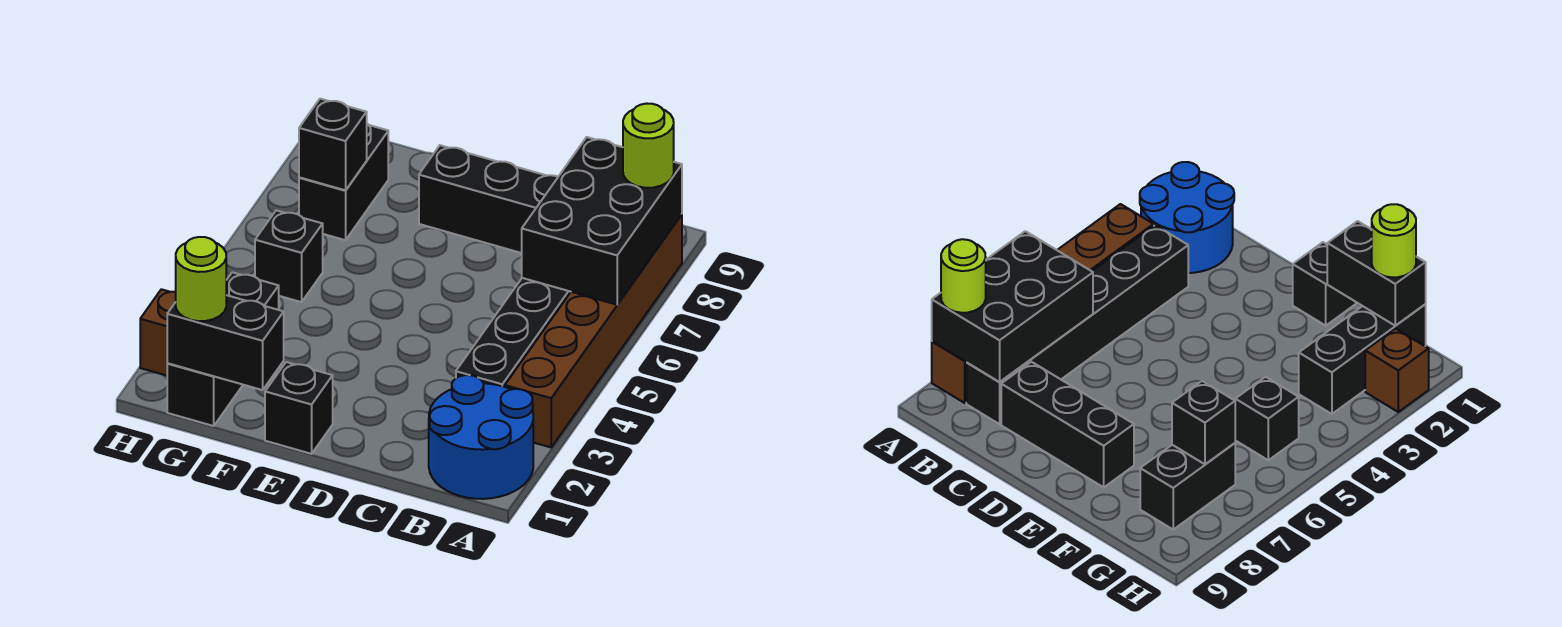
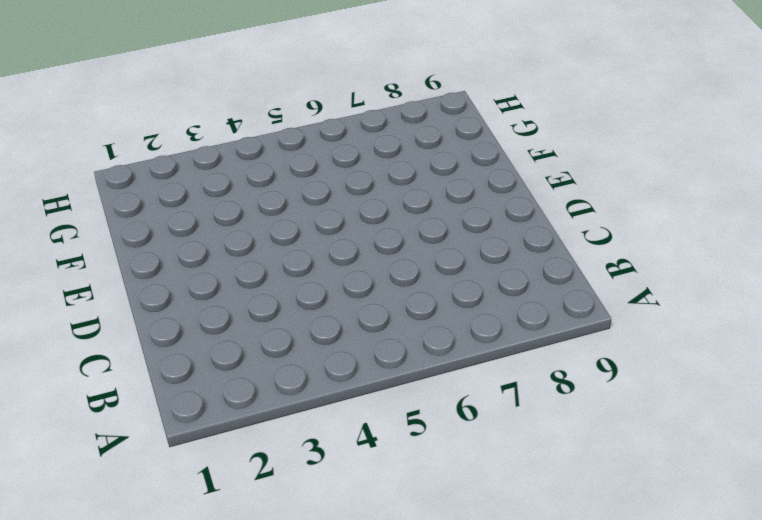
none -> blue round brick A1:B2 level 1
none -> brown brick A3:A8 level 1
none -> black brick B3:B8 level 1

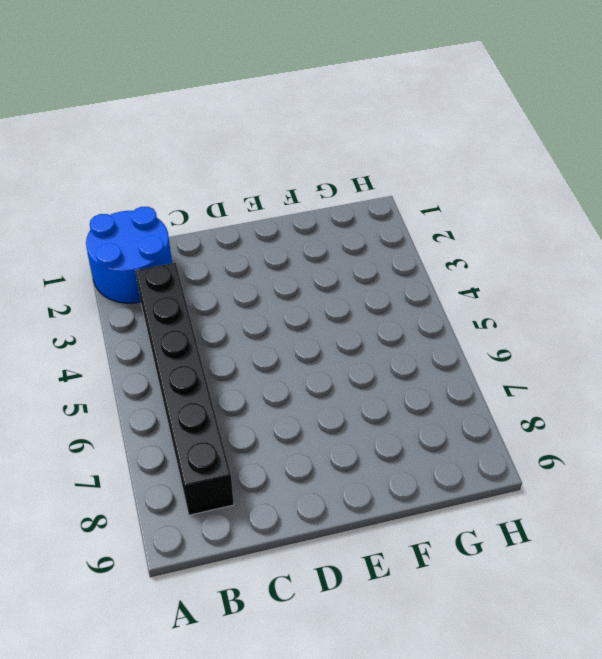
none -> brown brick A3:A8 level 1
none -> black brick C8:E8 level 1
none -> black brick E1 level 1

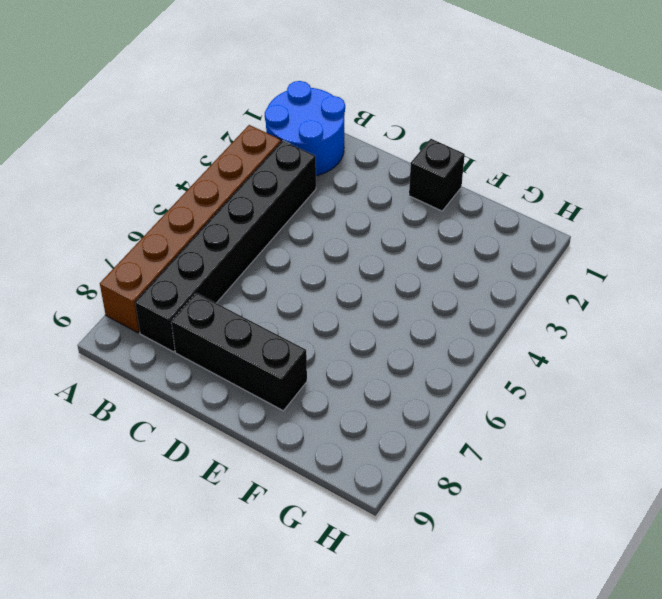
none -> black brick G1:G3 level 1
none -> black brick G5 level 1
none -> black brick G7:G8 level 1

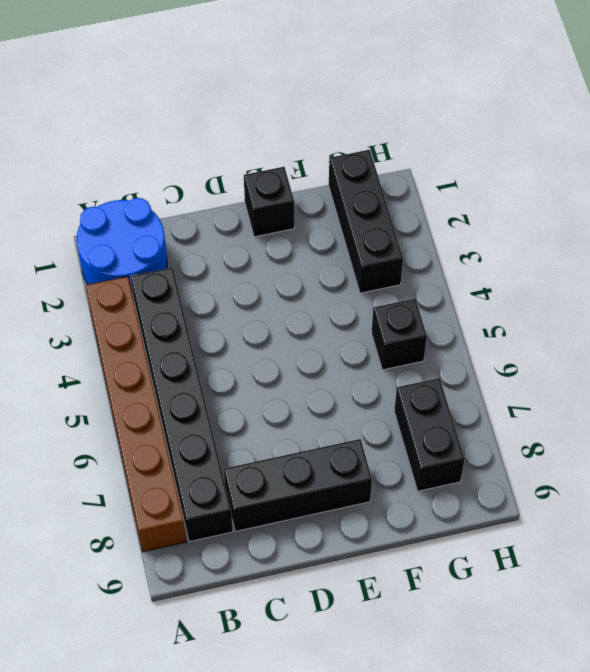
none -> brown brick H2 level 1
none -> black brick A6:B8 level 2
none -> black brick F1:G1 level 2

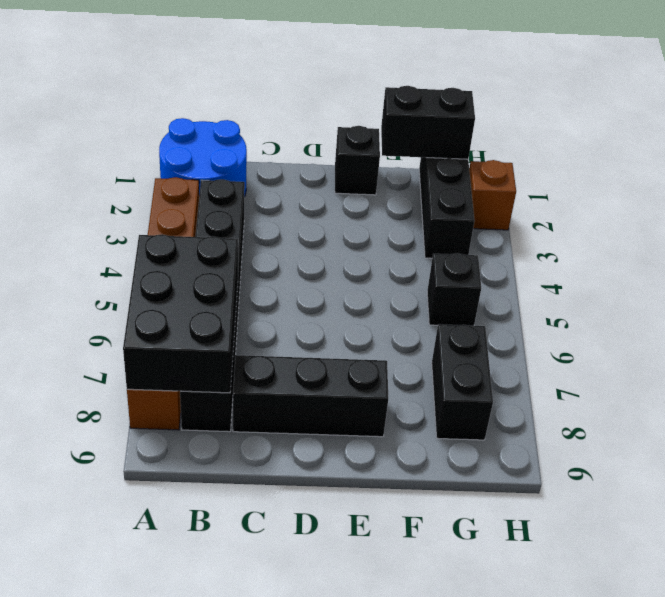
none -> black brick G7 level 2
none -> lime round brick A8 level 3
none -> lime round brick G1 level 3

